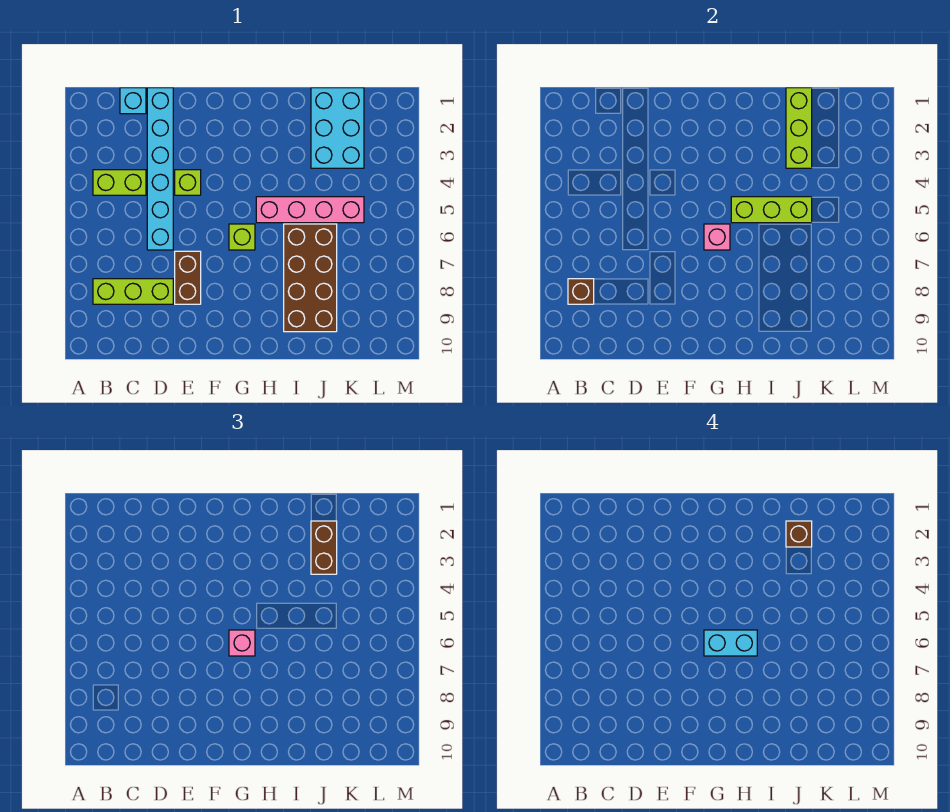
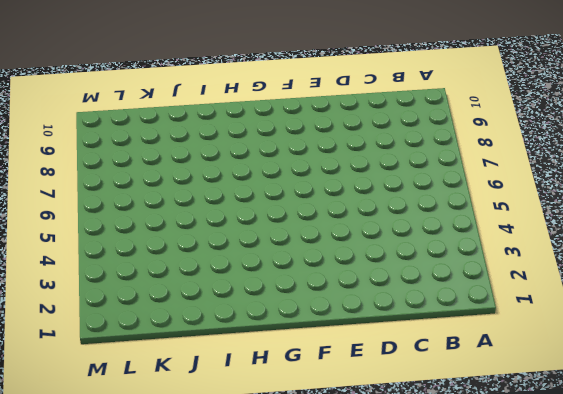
none -> lime brick B4:C4 level 1
none -> lime brick B8:D8 level 1
none -> cyan brick C1 level 1

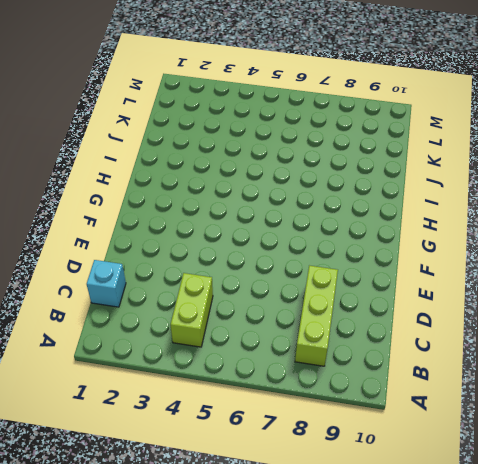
none -> cyan brick D1:D6 level 1
none -> lime brick E4 level 1
none -> brown brick E7:E8 level 1

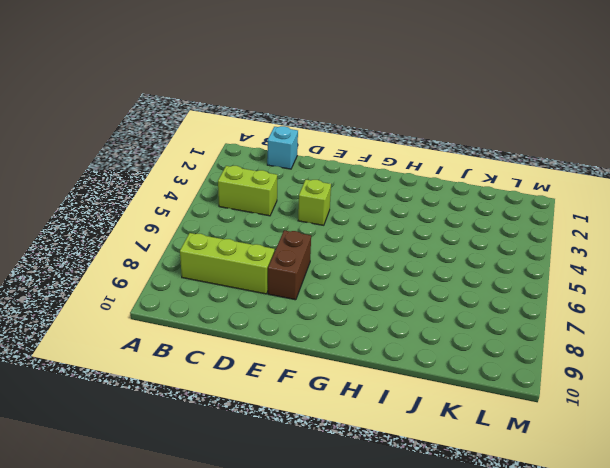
none -> cyan brick D1:D6 level 1
none -> lime brick G6 level 1
none -> pink brick H5:K5 level 1

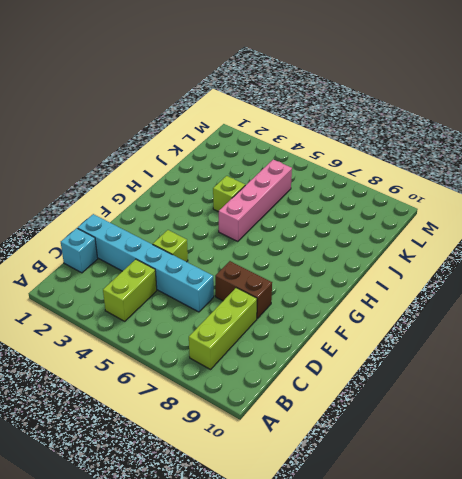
lime brick I4 level 1 -> lime brick G6 level 1
none -> brown brick I6:J9 level 1
none -> cyan brick J1:K3 level 1
none -> brown brick B8 level 2

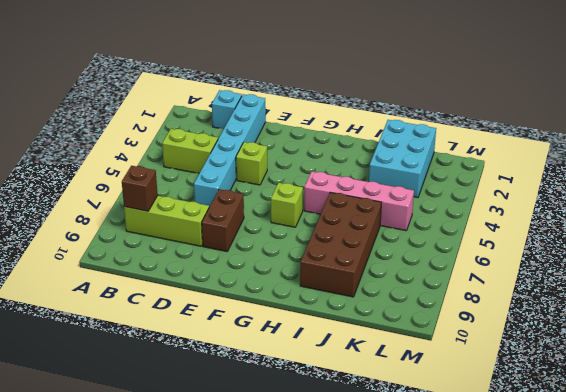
none -> pink brick G6 level 2
none -> lime brick H5:J5 level 2
none -> lime brick J1:J3 level 2

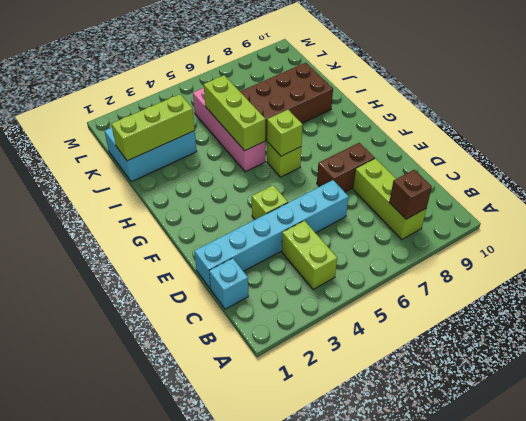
lime brick G6 level 2 -> pink brick G6 level 2
none -> pink brick G6 level 3
none -> brown brick J2:J3 level 3
none -> cyan brick G6:H6 level 4

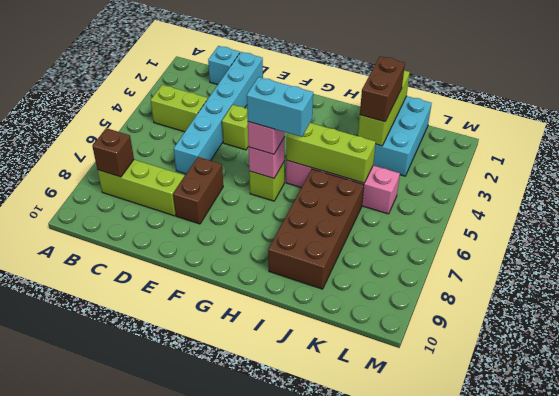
none -> brown brick J2 level 4

